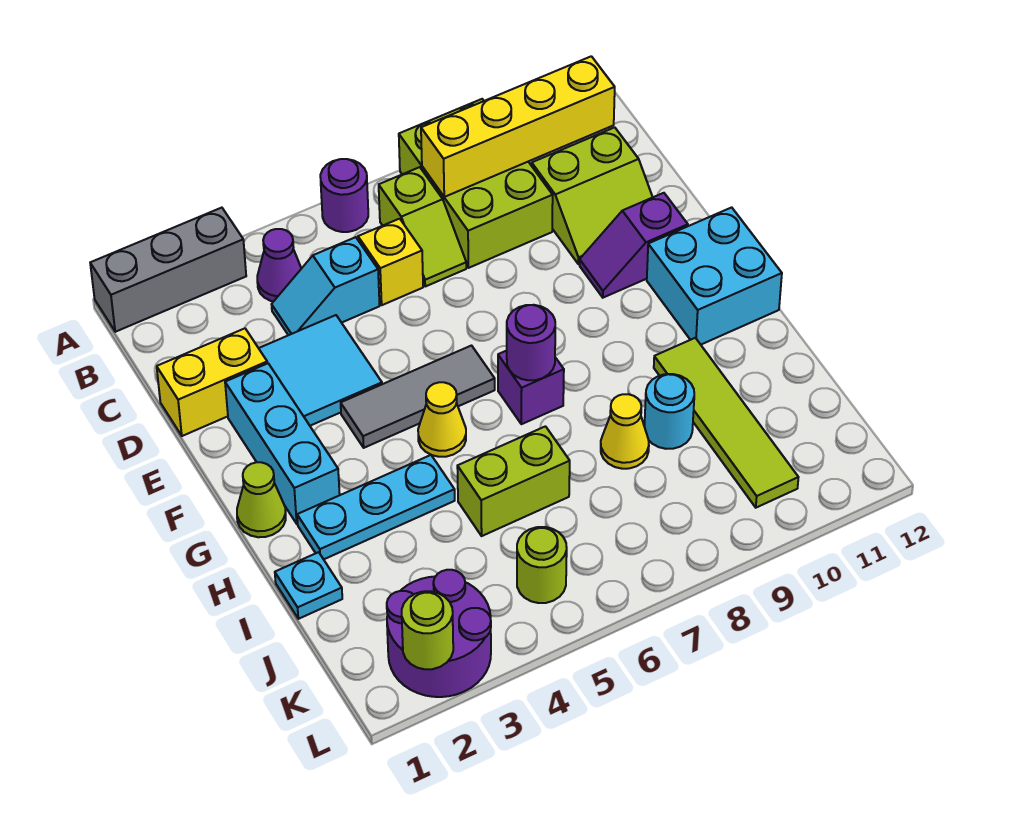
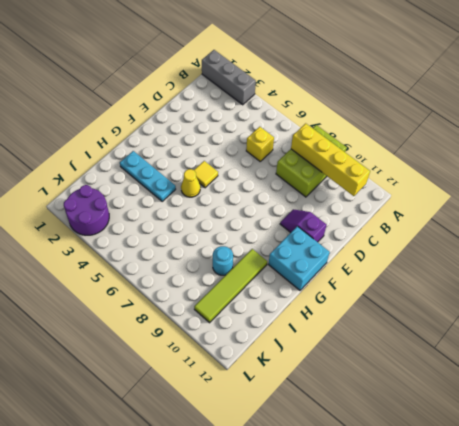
yellow tile F5 level 1 -> grey tile F4:F6 level 1
none -> purple round brick A6 level 1
none -> purple cone B4 level 1
none -> lime slope B7:C7 level 1 top B

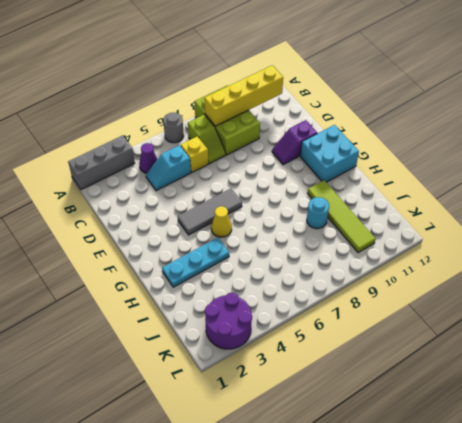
grey round brick A6 level 1 -> purple round brick A6 level 1
none -> lime slope C10:D11 level 1 top C
none -> yellow brick D1:D2 level 1
none -> cyan tile D3:E4 level 1

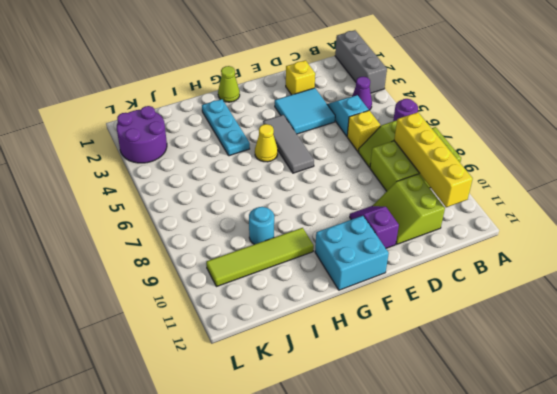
yellow brick D2 level 1 -> yellow brick D1:D2 level 1
none -> cyan brick E2:G2 level 1
none -> purple brick G7 level 1
none -> cyan plate I1 level 1

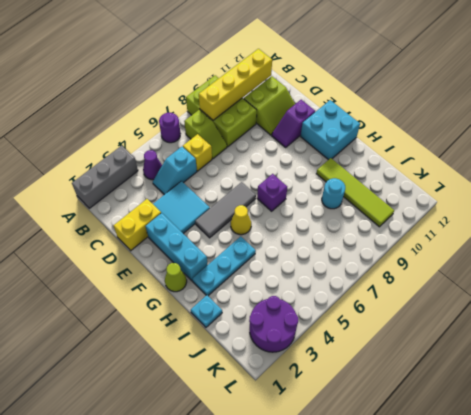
none -> lime brick I5:I6 level 1
none -> yellow cone I8 level 1
none -> lime round brick K5 level 1

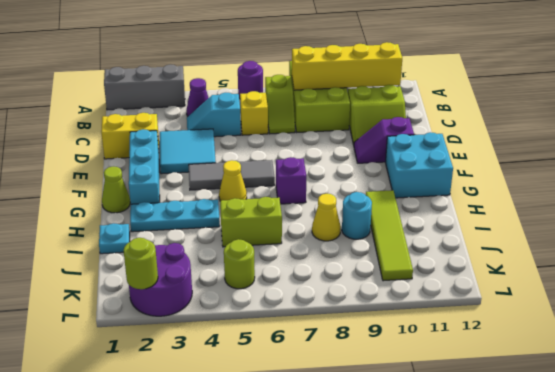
none -> purple round brick G7 level 2

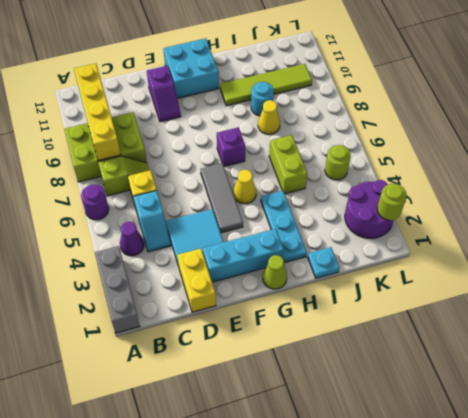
none -> lime slope C10:D11 level 1 top C
none -> purple round brick G7 level 2

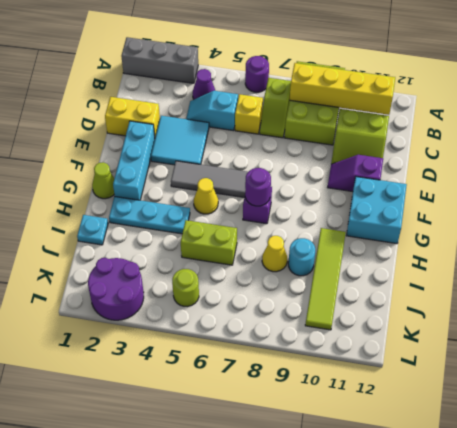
none -> lime round brick L2 level 2

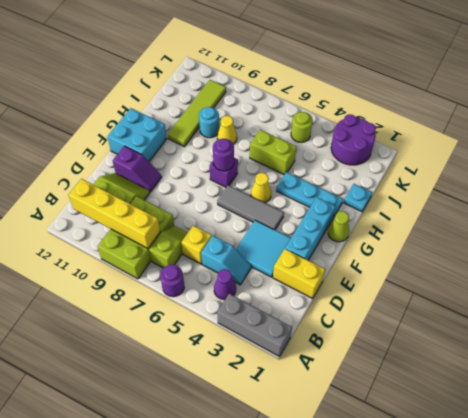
none -> lime round brick L2 level 2

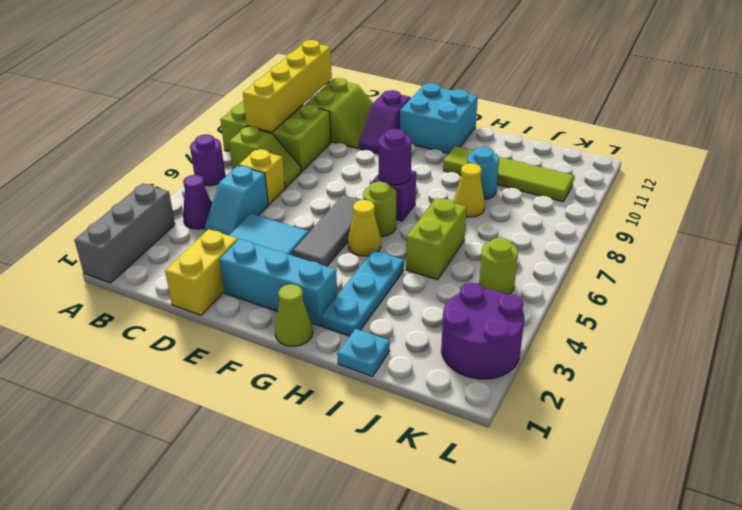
lime round brick G6 level 1 -> lime round brick L2 level 2

